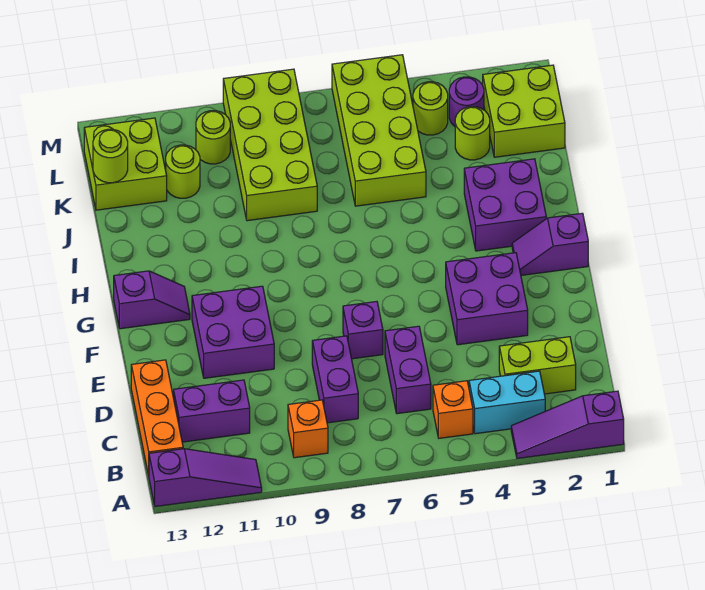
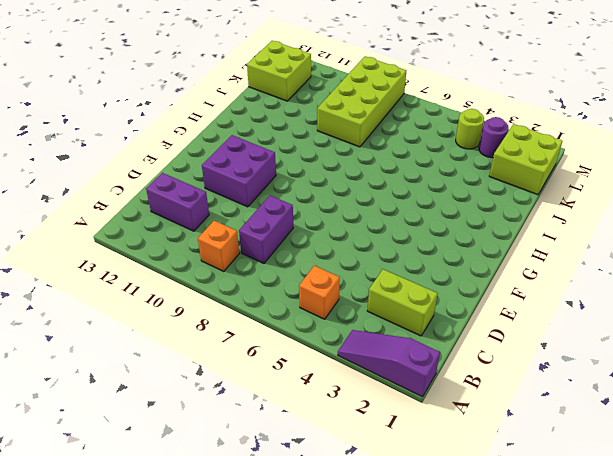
none -> purple slope A11:A13 level 1 top 13
none -> cyan brick B3:B4 level 1
none -> orange brick B13:D13 level 1

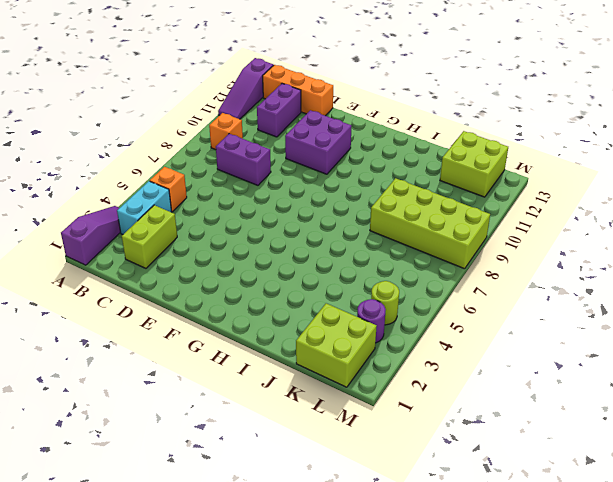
none -> purple brick C6:D6 level 1
none -> purple brick E3:F4 level 1
none -> purple brick E7 level 1

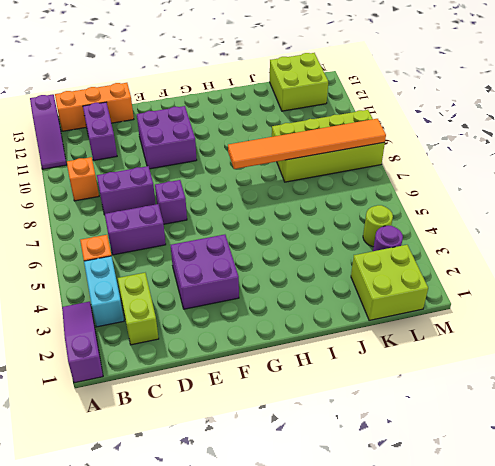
orange tile H8:M8 level 2 -> none
none -> purple slope G1:G2 level 1 top 1
none -> purple slope G12:G13 level 1 top 13
none -> purple brick H2:I3 level 1

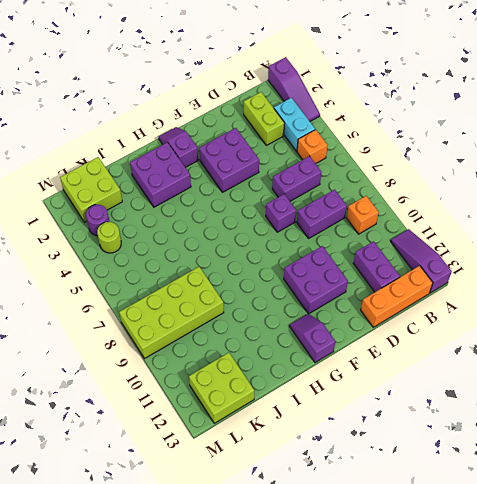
purple slope G1:G2 level 1 top 2 -> purple slope G1:G2 level 1 top 1
none -> lime brick J5:M6 level 1
none -> lime round brick K3 level 1
none -> lime round brick K11 level 1

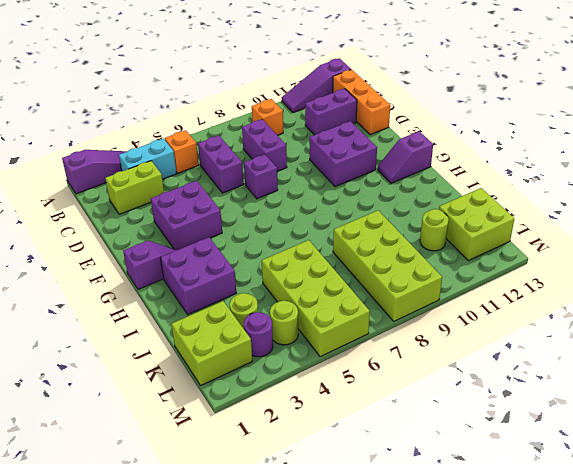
none -> lime round brick L10 level 1
none -> lime round brick K13 level 2

